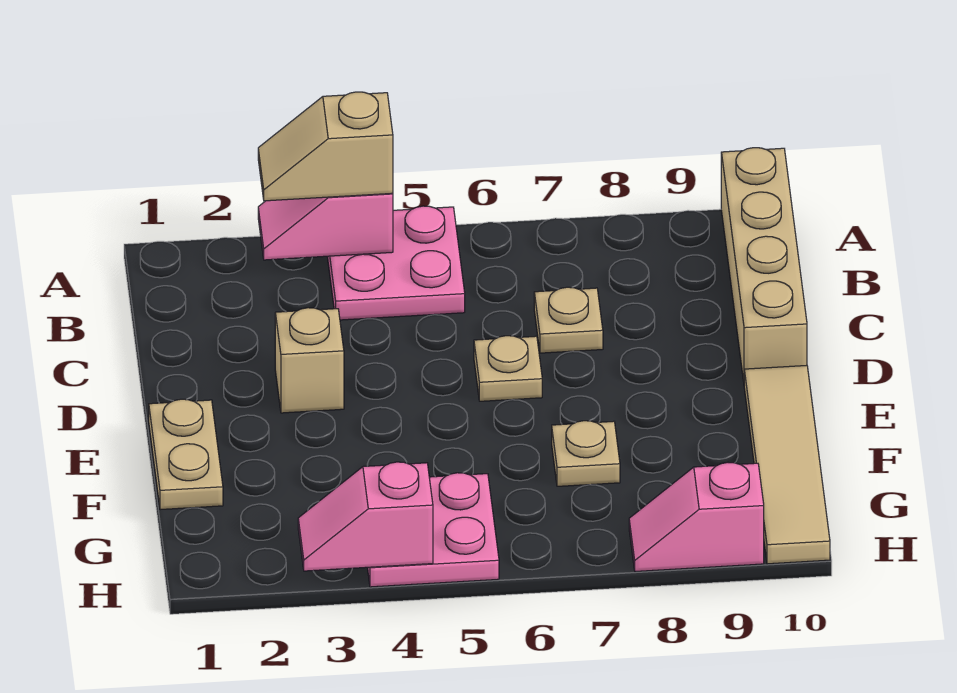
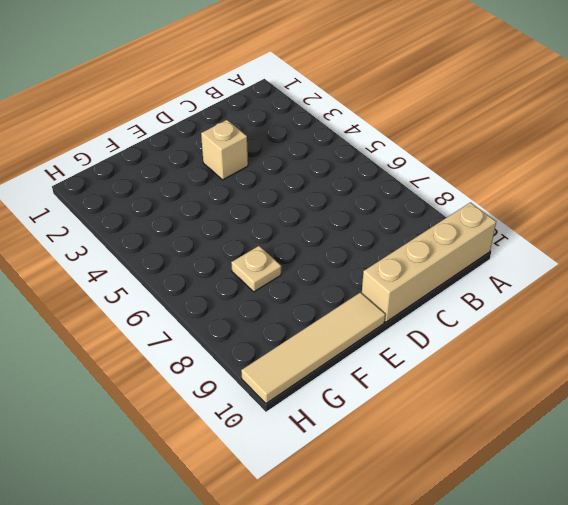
none -> pink plate A4:B5 level 1
none -> tan plate C7 level 1
none -> tan plate D6 level 1

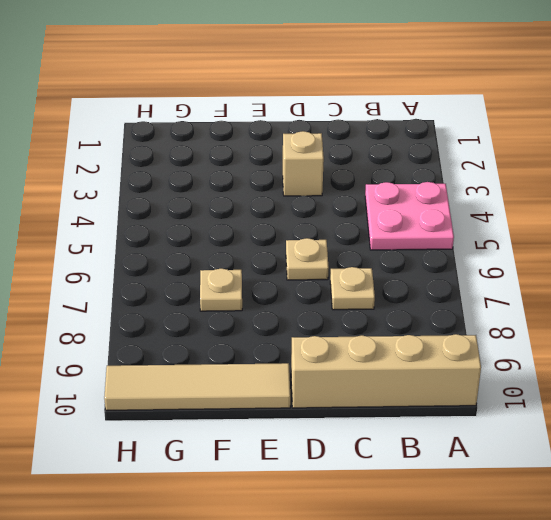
none -> tan plate E1:F1 level 1
none -> pink plate G4:H5 level 1
none -> pink slope H8:H9 level 1 top 9

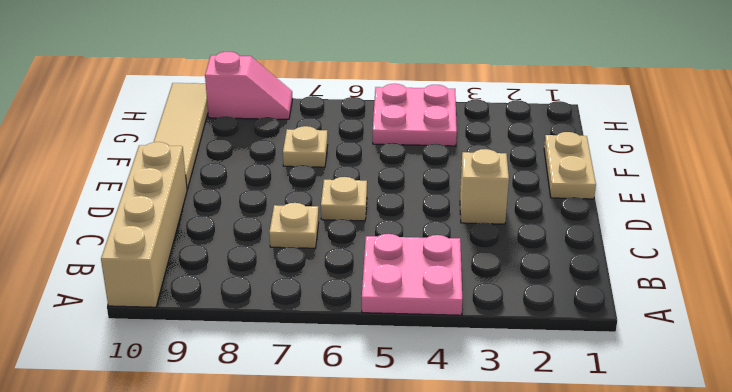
none -> pink slope A3:A4 level 2 top 4
none -> pink slope H3:H4 level 2 top 4
none -> tan slope A3:A4 level 3 top 4

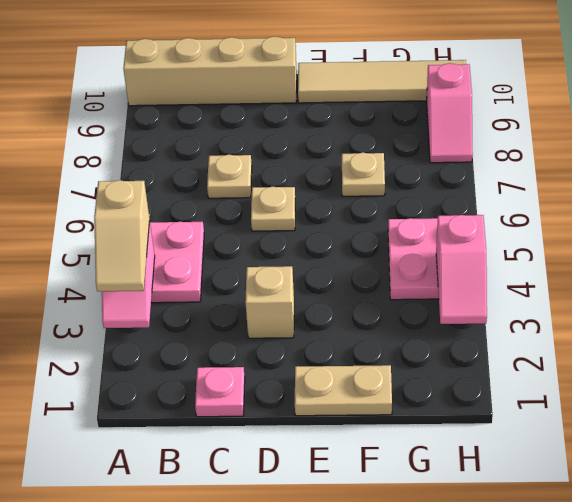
pink plate C1 level 1 -> none

